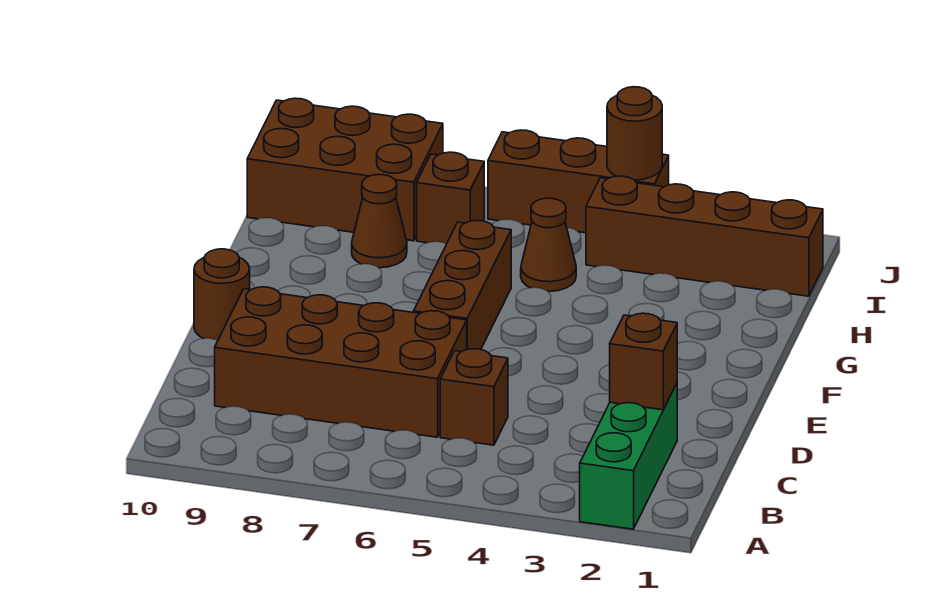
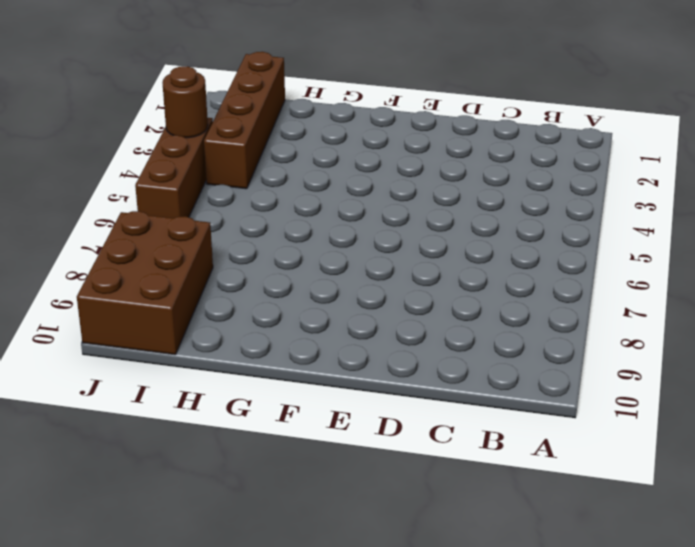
none -> green brick A2:C2 level 1
none -> brown brick C5 level 1
none -> brown brick C6:D9 level 1

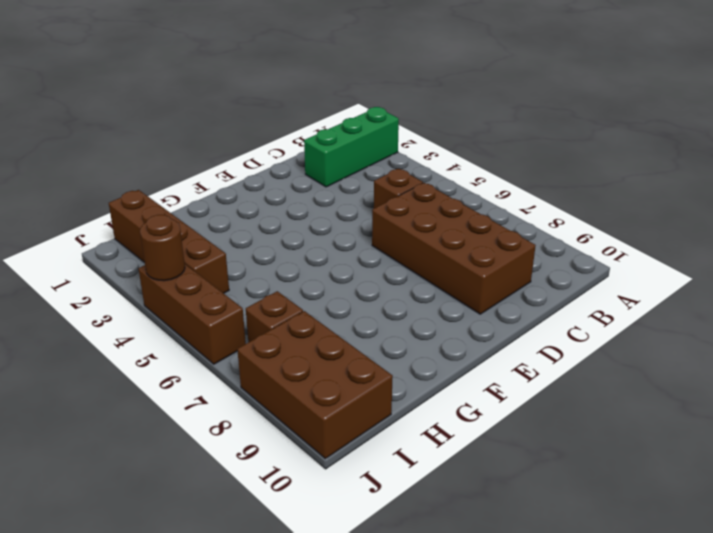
none -> brown brick E6:G6 level 1
none -> brown round brick E10 level 1
none -> brown cone H5 level 1

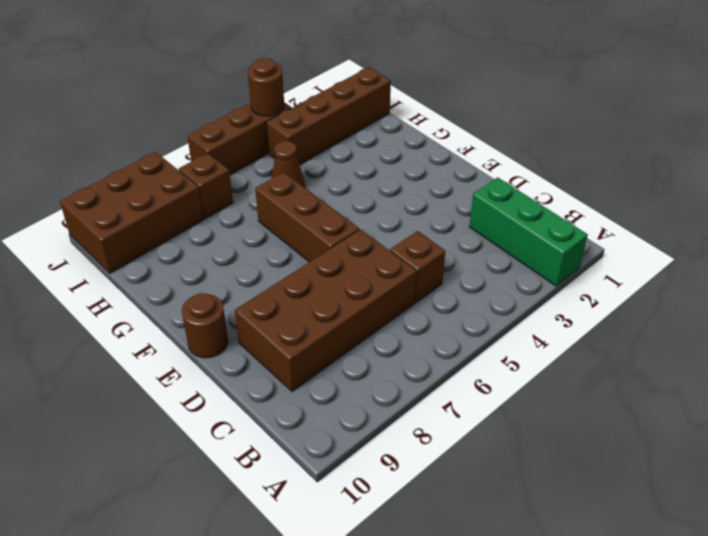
none -> brown cone H8 level 1
none -> brown brick C2 level 2

